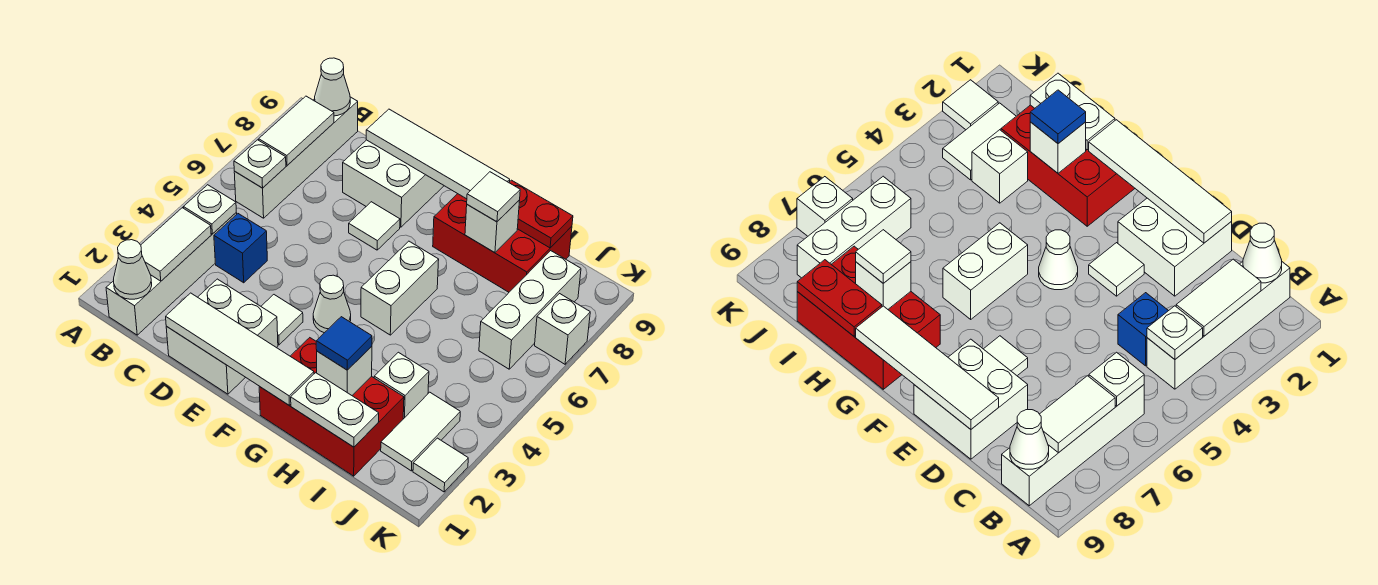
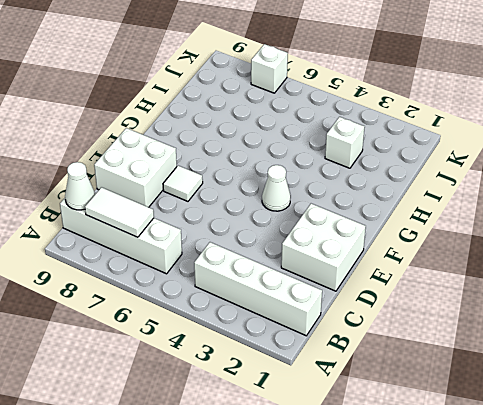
none -> blue brick C4 level 1
none -> white tile E3 level 1
none -> red brick G1:I2 level 1
none -> white brick G5:G6 level 1

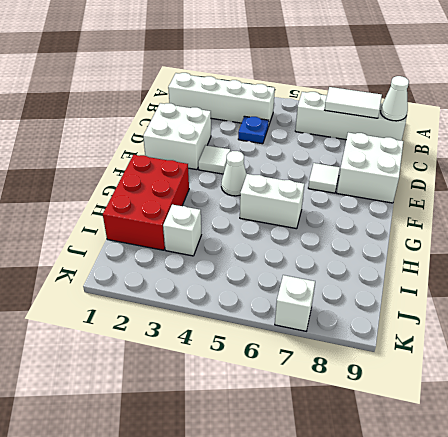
blue plate C4 level 1 -> blue brick C4 level 1
none -> red brick G8:I9 level 1
none -> white tile J2:J3 level 1
none -> white brick J6:J8 level 1
none -> white tile K2 level 1

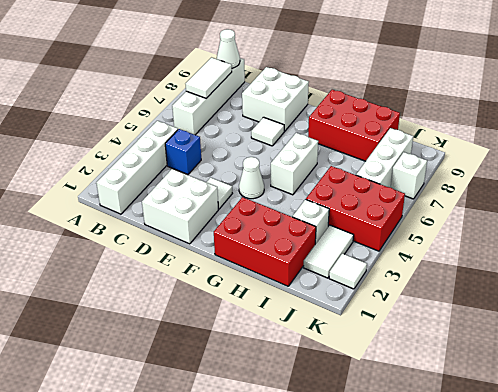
red brick I4:K5 level 1 -> none
none -> white cone B1 level 2
none -> white tile B2:B3 level 2
none -> white plate B4 level 2
none -> white plate B6 level 2

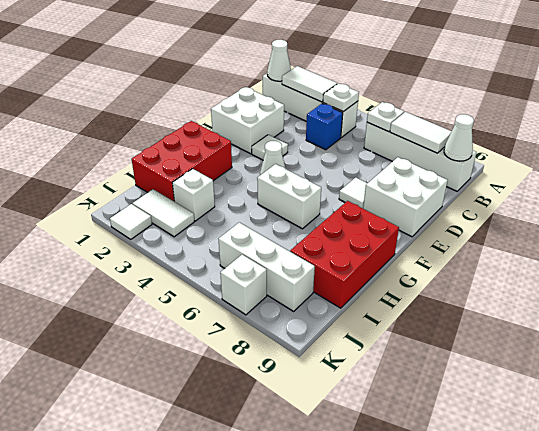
none -> white tile D1:G1 level 2
none -> white tile D9:G9 level 2
none -> white plate H1:I1 level 2
none -> white brick H2 level 2

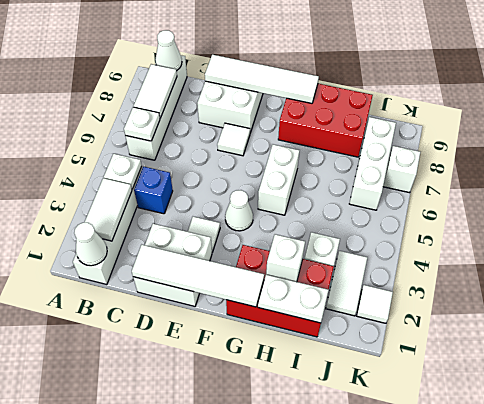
none -> white brick H8 level 2
none -> red plate H9:I9 level 2
none -> blue tile H2 level 3
none -> white tile H8 level 3

